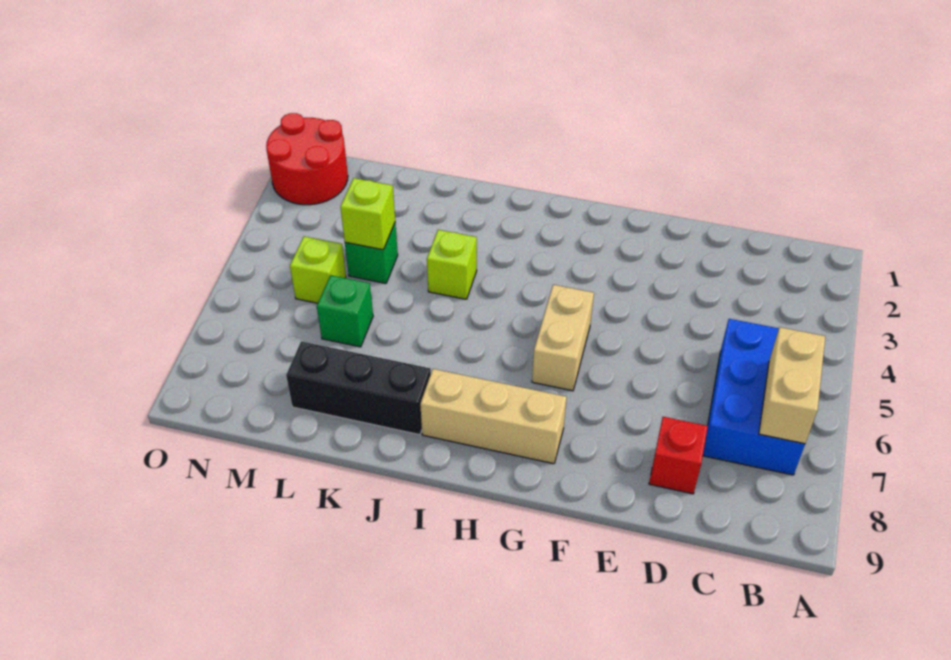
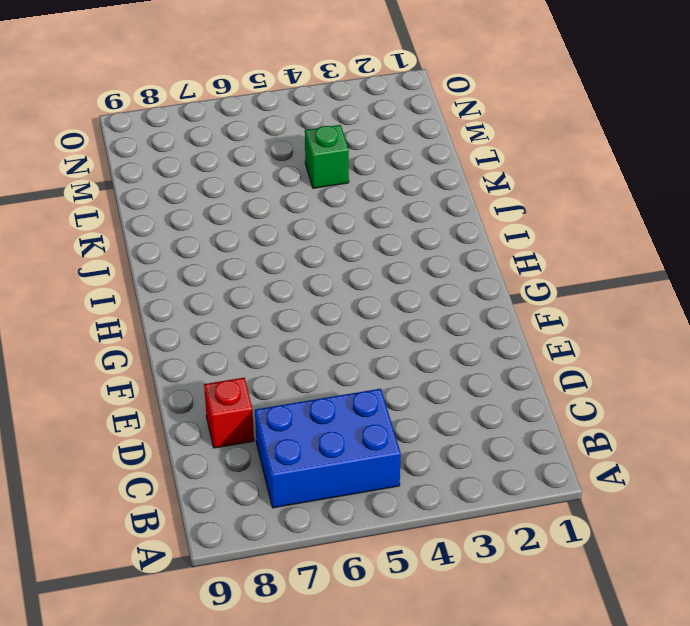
none -> tan brick G5:G6 level 1
none -> tan brick G8:I8 level 1
none -> lime brick J4 level 1

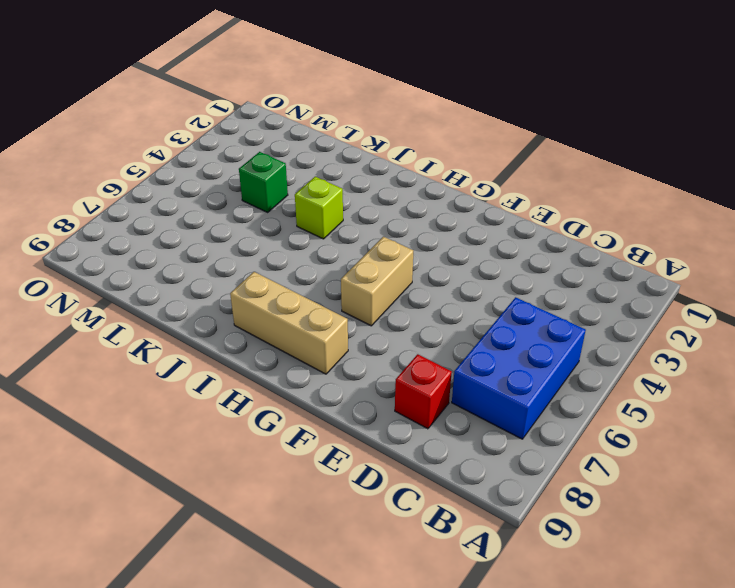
none -> black brick J8:L8 level 1
none -> green brick L6 level 1
none -> lime brick M5 level 1

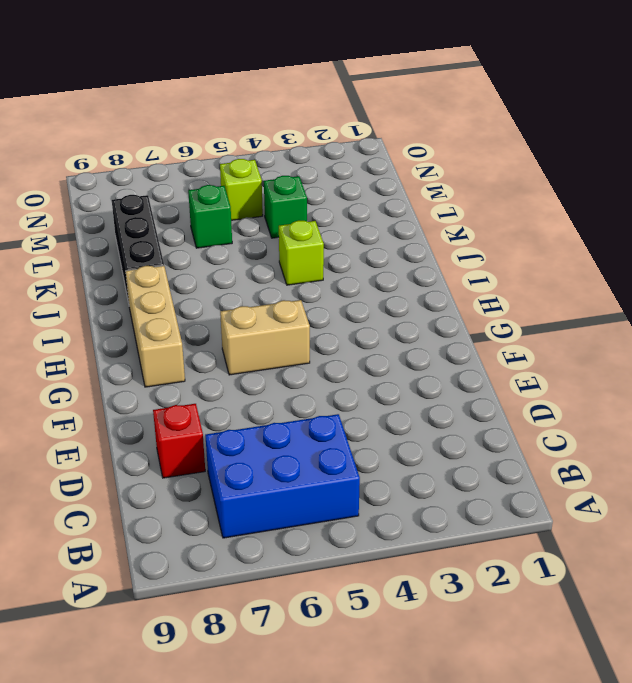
none -> red round brick N1:O2 level 1
none -> tan brick B6:B7 level 2
none -> lime brick L4 level 2

